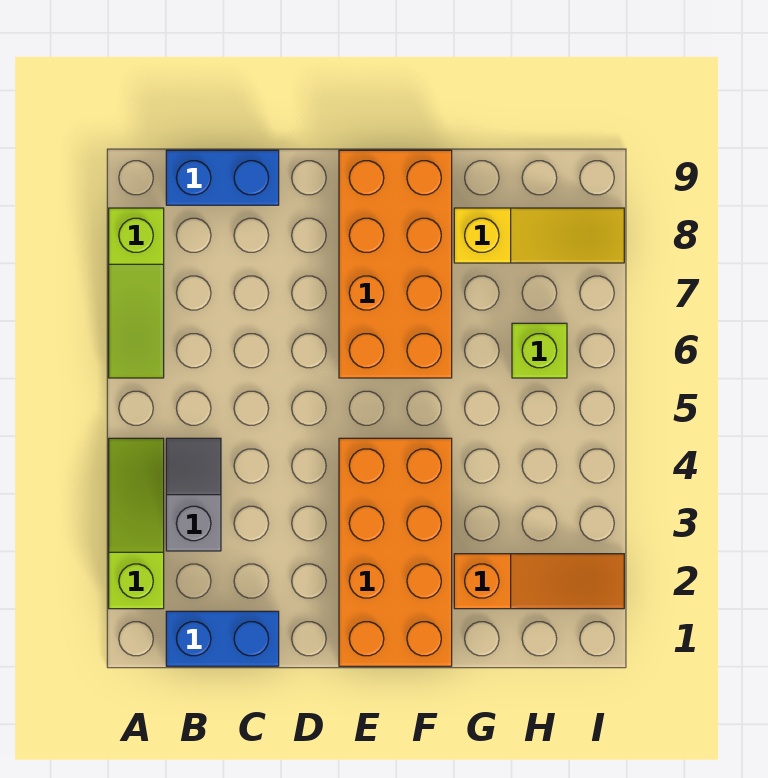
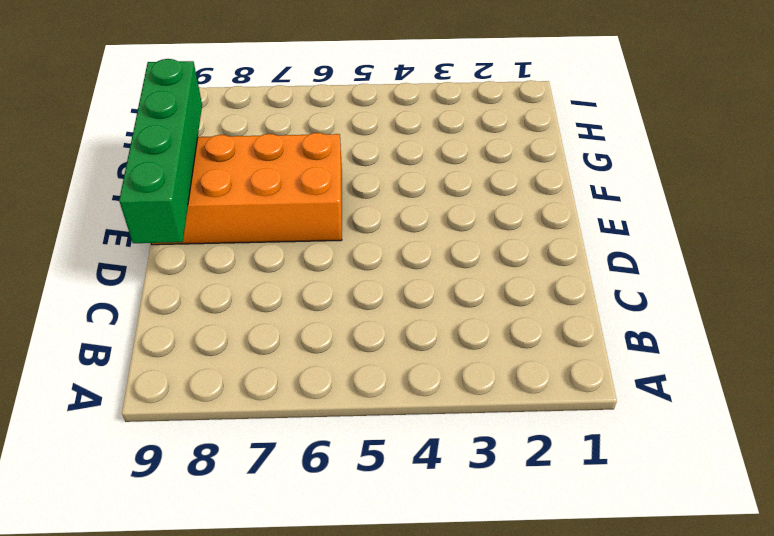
green brick D9:G9 level 2 -> none
none -> lime slope A2:A4 level 1 top 2
none -> lime slope A6:A8 level 1 top 8

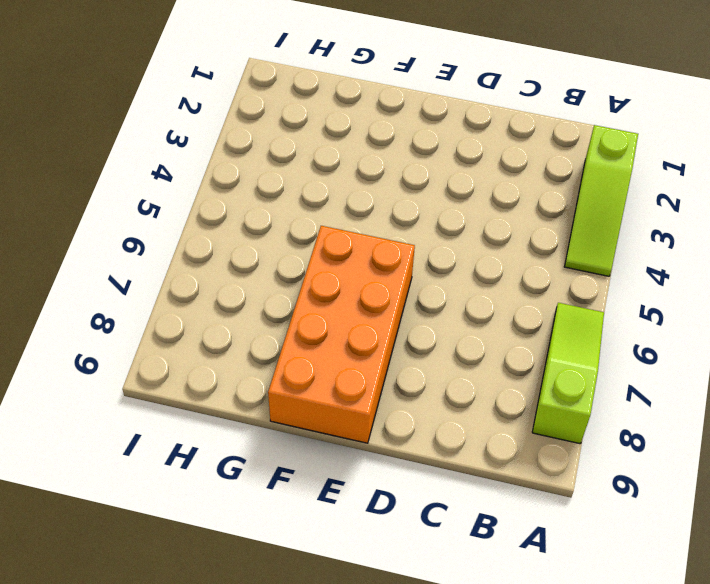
none -> blue brick B1:C1 level 1
none -> grey slope B3:B4 level 1 top 3

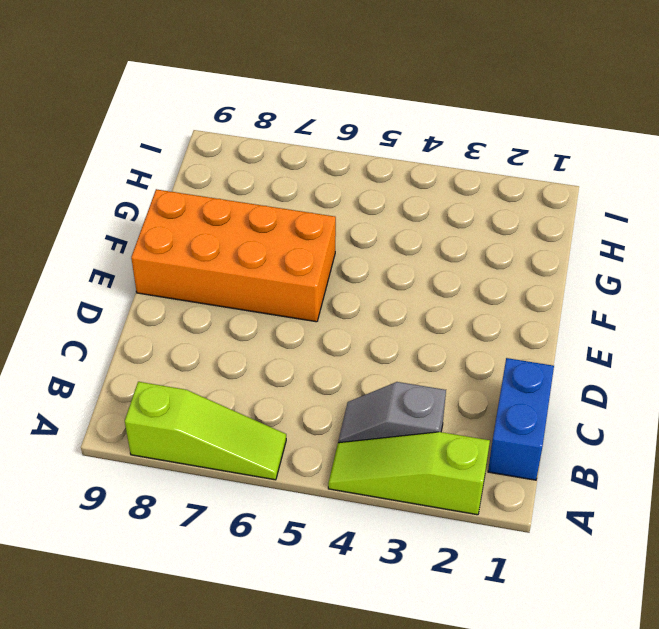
none -> blue brick B9:C9 level 1
none -> orange brick E1:F4 level 1

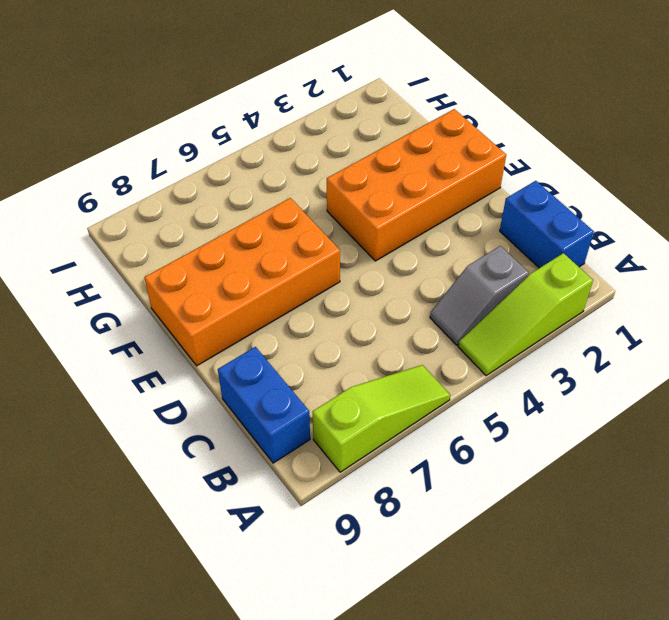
none -> orange slope G2:I2 level 1 top G
none -> yellow slope G8:I8 level 1 top G

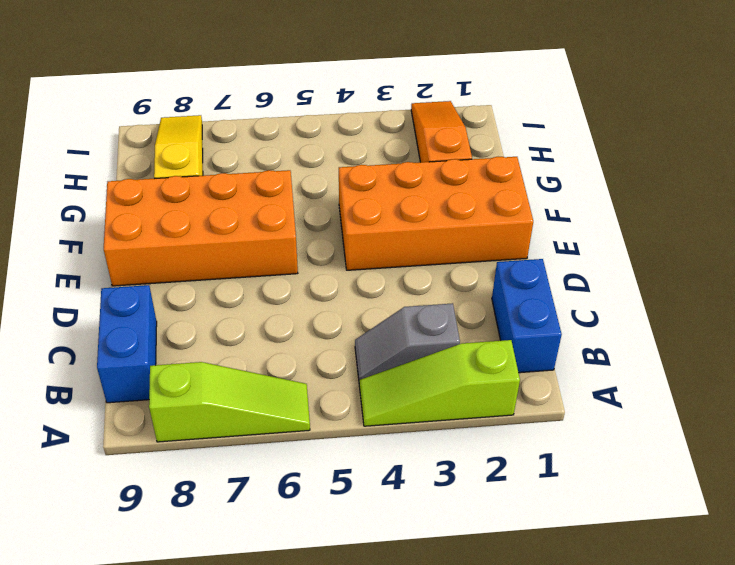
none -> lime brick H6 level 1

